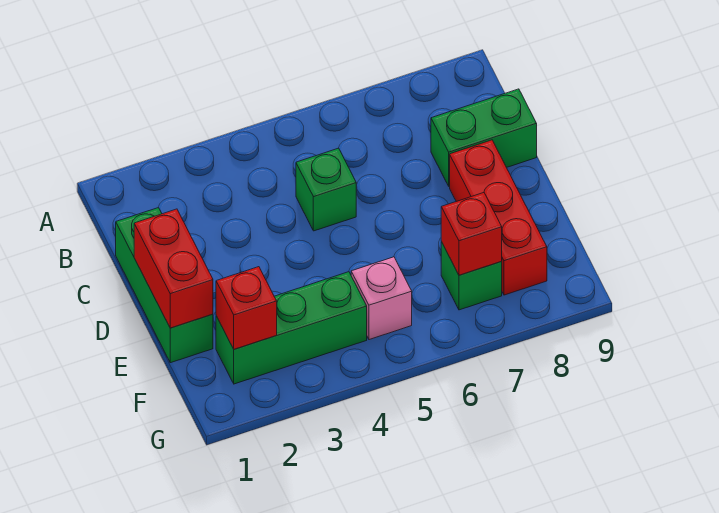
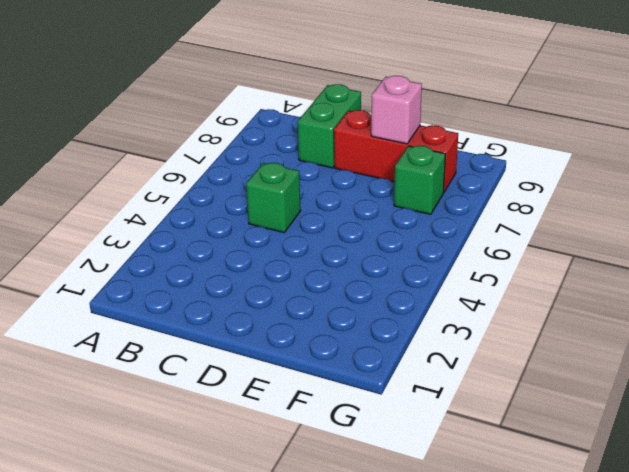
pink brick E8 level 2 -> pink brick F5 level 1
none -> green brick C1:E1 level 1
none -> green brick F2:F4 level 1

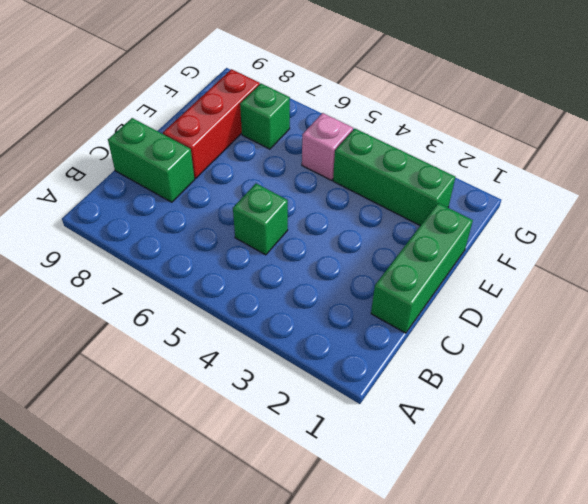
none -> red brick D1:E1 level 2
none -> red brick F2 level 2

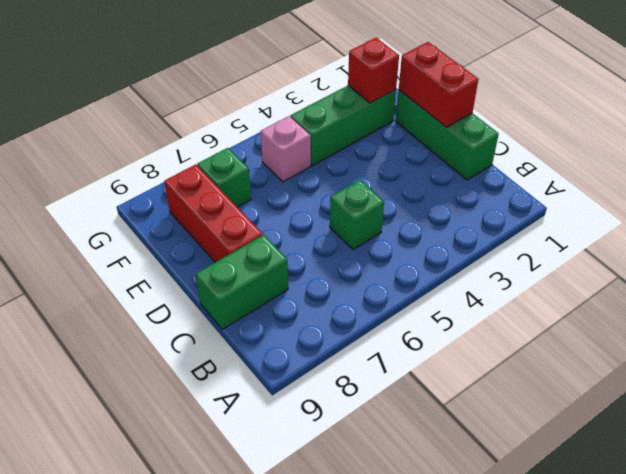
none -> red brick F7 level 2

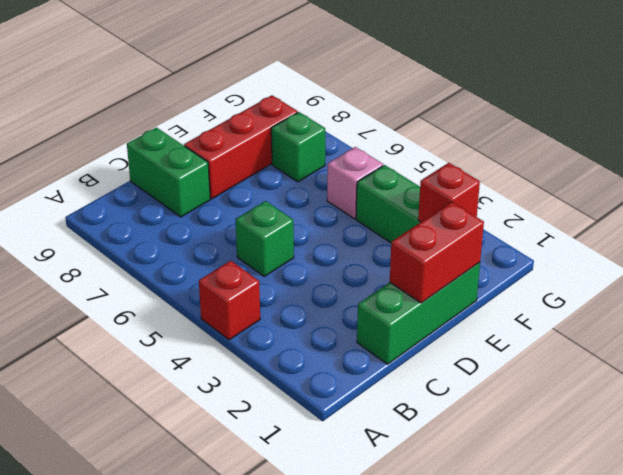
red brick A4 level 1 -> red brick F7 level 2

